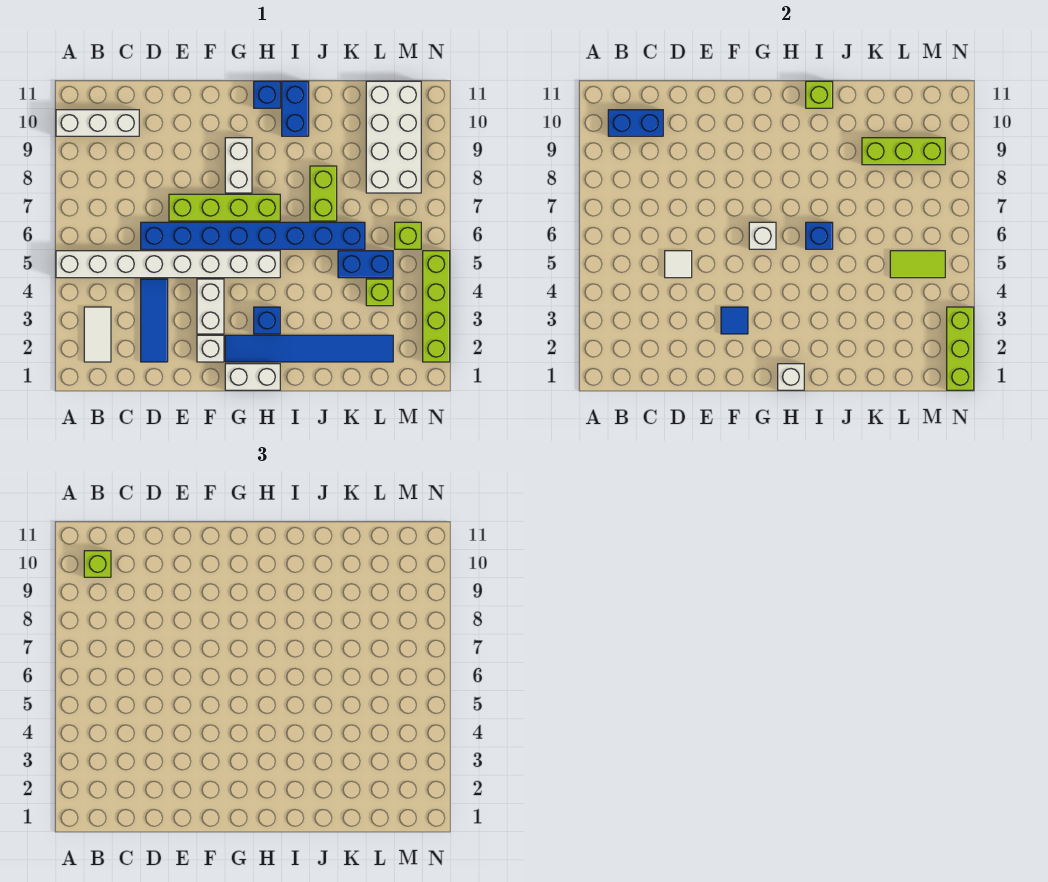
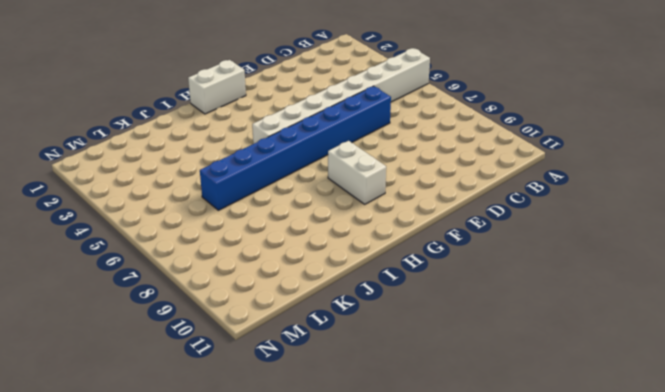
none -> white brick A10:C10 level 1
none -> white tile B2:B3 level 1
none -> blue tile D2:D4 level 1
none -> lime brick E7:H7 level 1

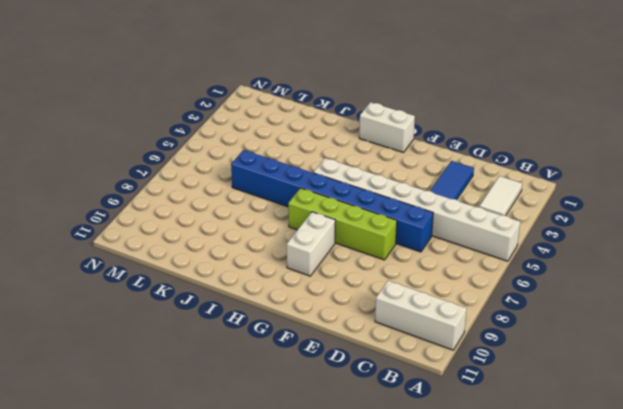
none -> white brick F2 level 1
none -> white brick F3:F4 level 1
none -> blue tile G2:L2 level 1
none -> blue brick H3 level 1

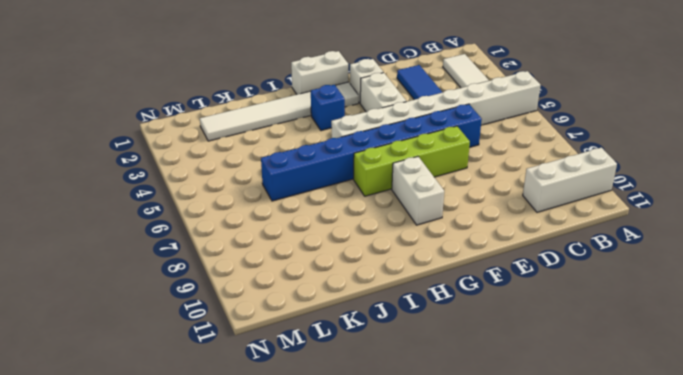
white tile G2:L2 level 1 -> blue tile G2:L2 level 1
none -> blue brick H11 level 1
none -> blue brick I10:I11 level 1
none -> lime brick J7:J8 level 1
none -> blue brick K5:L5 level 1

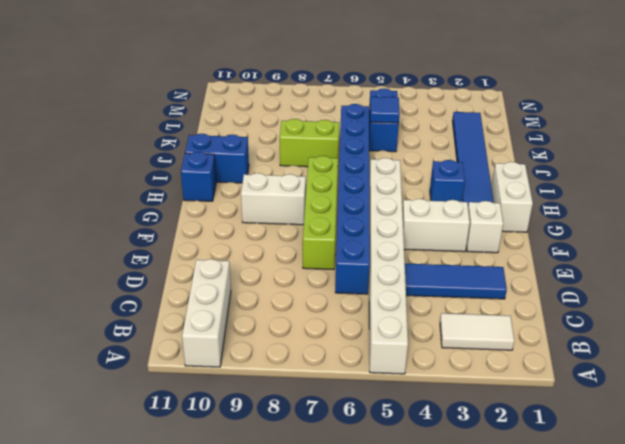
blue tile K5 level 2 -> blue tile F3 level 2
none -> lime brick L4 level 1
none -> white brick L8:M11 level 1
none -> lime brick M6 level 1
none -> lime brick N2:N5 level 1

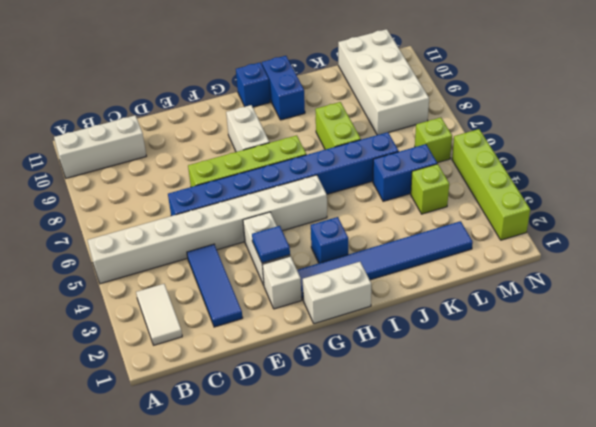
none -> blue brick B10:C10 level 2
none -> white tile D5 level 2
none -> white brick G6 level 2
none -> white brick H1 level 2

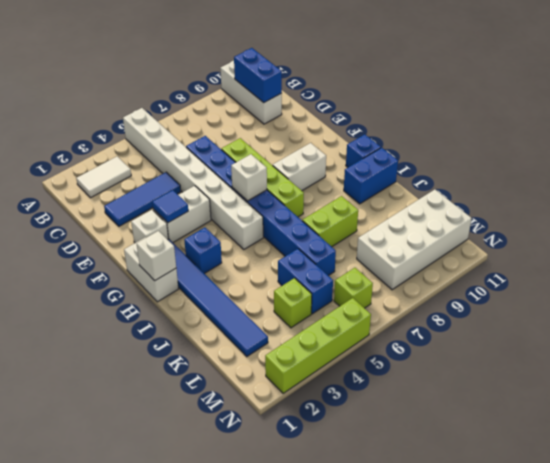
none -> white tile D5 level 2
none -> blue brick I6 level 2
none -> lime brick I11 level 2
none -> lime brick K9:M9 level 2

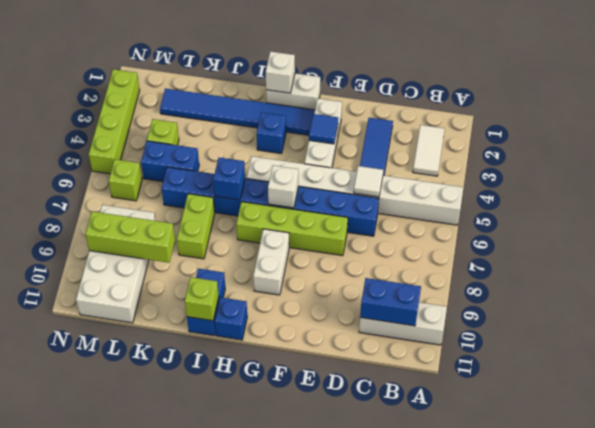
none -> lime tile L5:M5 level 2
none -> lime brick N1:N3 level 2
none -> lime brick B10 level 3

